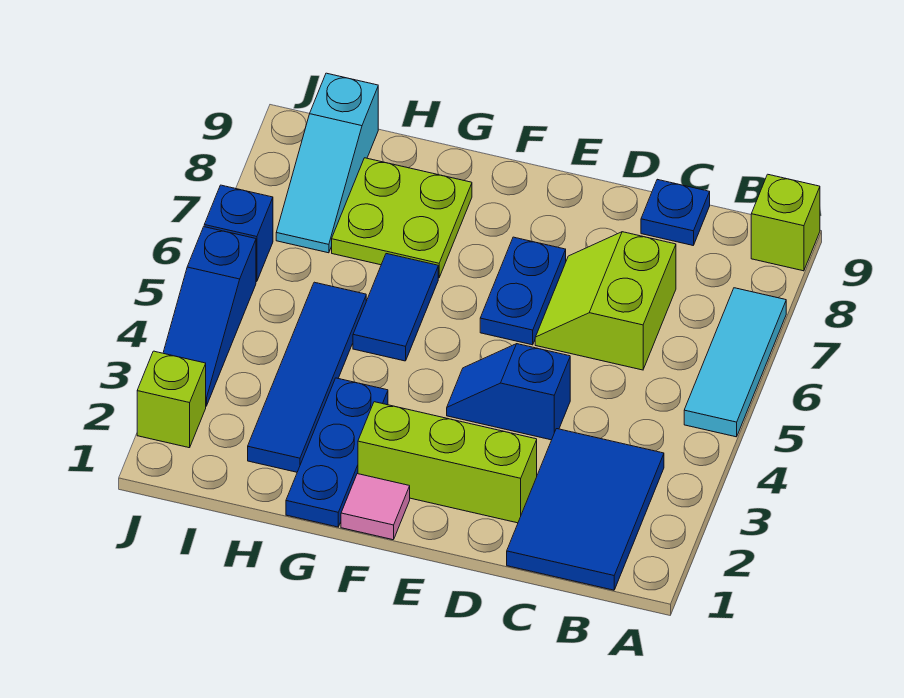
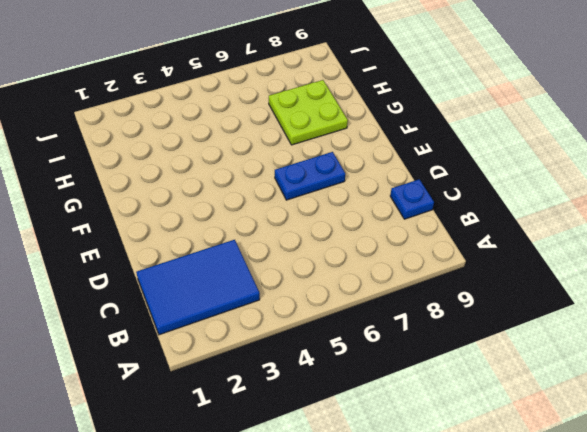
none -> cyan tile A5:A7 level 1
none -> lime brick A9 level 1
none -> lime slope C6:D7 level 1 top C

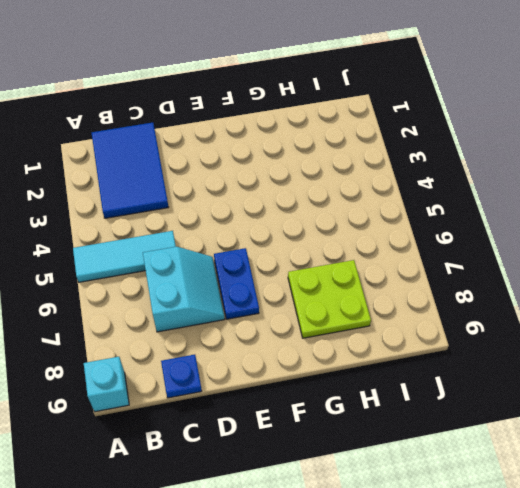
cyan tile A5:C5 level 1 -> cyan tile A5:A7 level 1
cyan brick A9 level 1 -> lime brick A9 level 1
cyan slope C6:D7 level 1 top C -> lime slope C6:D7 level 1 top C
none -> lime brick D2:F2 level 1
none -> blue slope D4:E4 level 1 top D
none -> pink tile F1 level 1

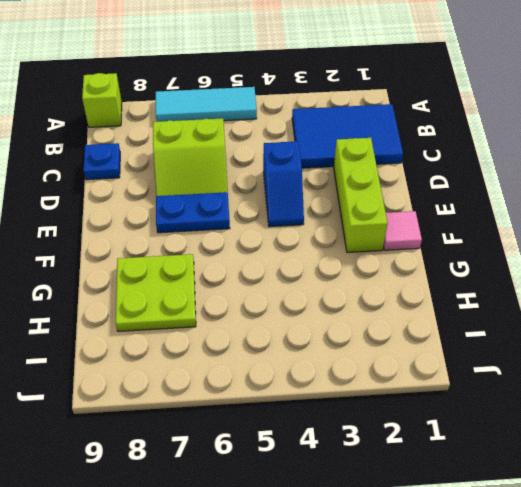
none -> blue plate G1:G3 level 1
none -> blue tile G5:G6 level 1
none -> blue tile H2:H5 level 1

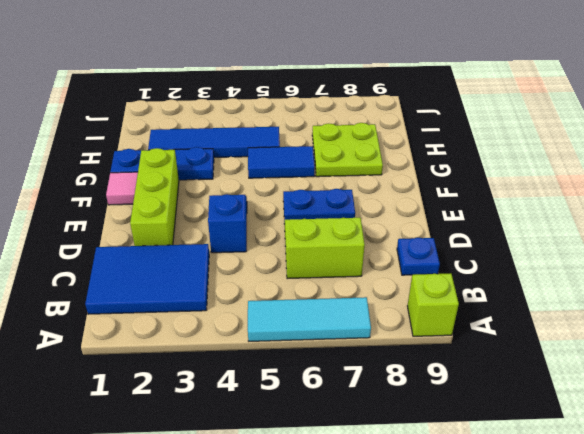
none -> cyan slope I7:I9 level 1 top 9
none -> lime brick J2 level 1
none -> blue slope J3:J5 level 1 top 5

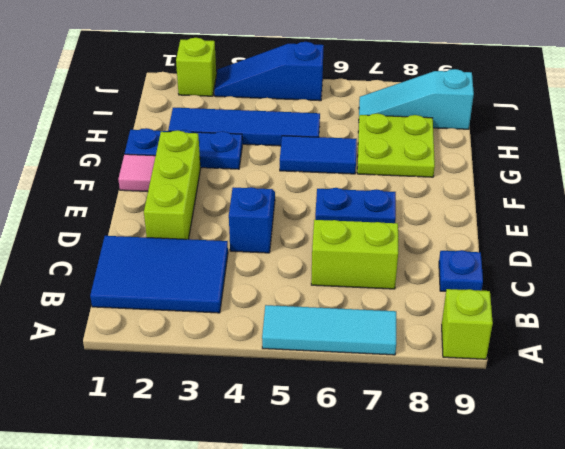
none -> blue brick J6 level 1

